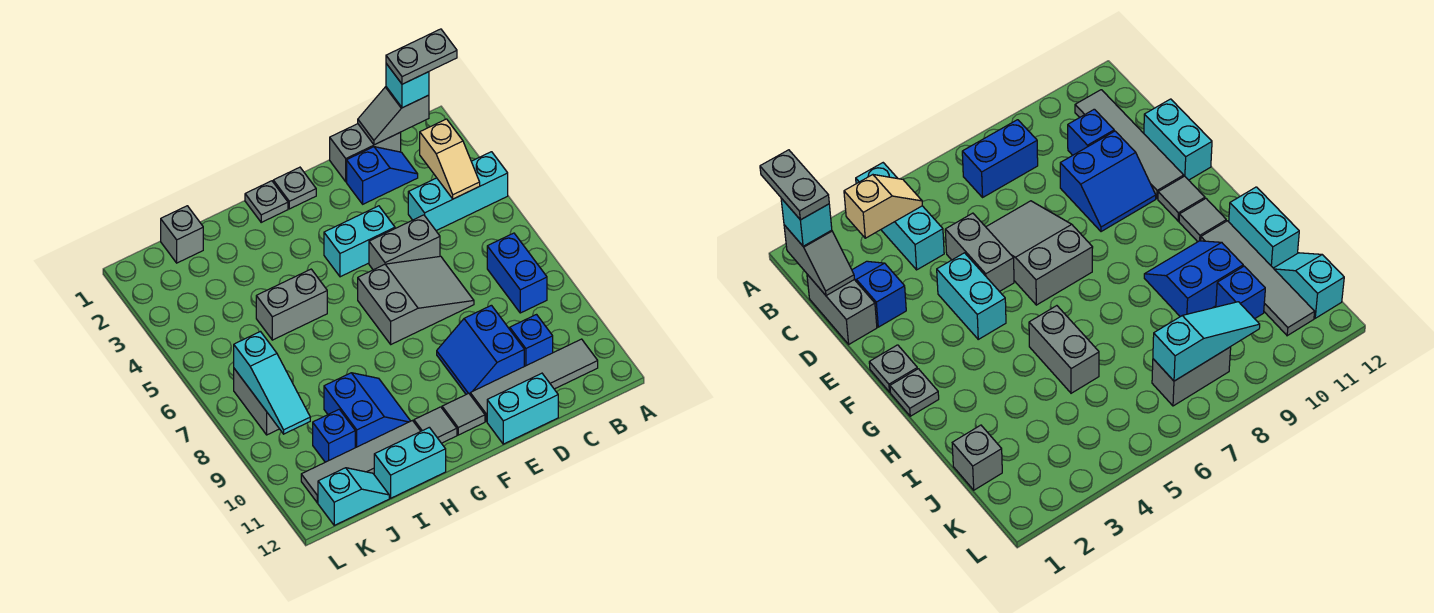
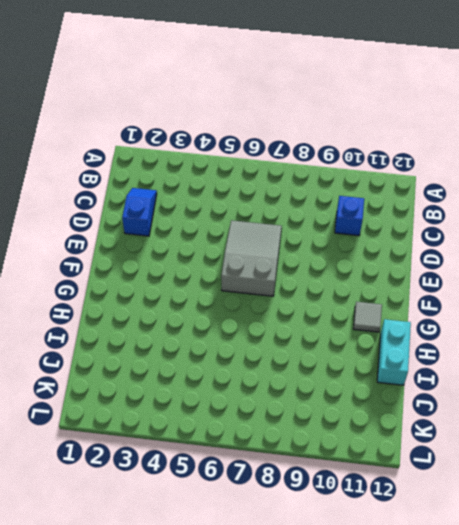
none -> cyan brick A4:C4 level 1
none -> blue brick B7:B8 level 1
none -> grey tile B11:E11 level 1

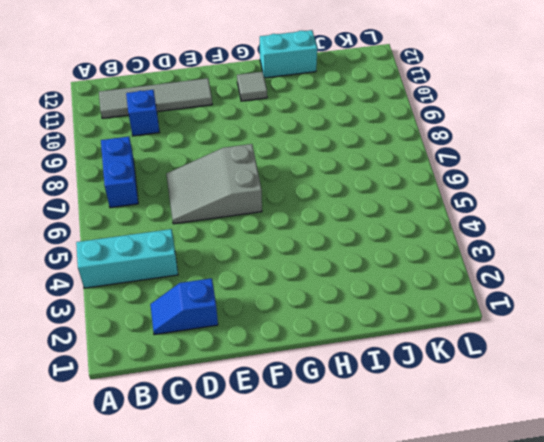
none -> grey brick C1:D1 level 1
none -> grey brick D5:E5 level 1
none -> blue slope D9:E10 level 1 top D

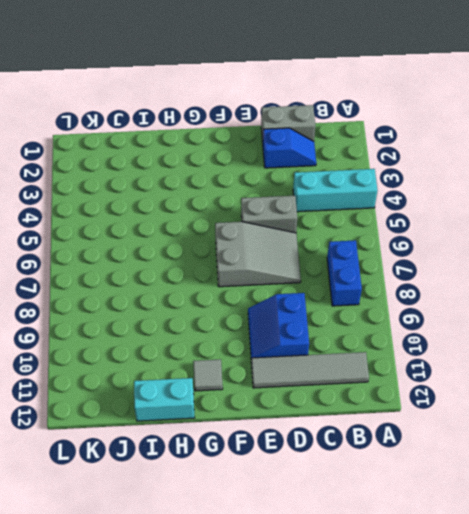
none -> blue brick C10 level 1
none -> cyan brick D12:E12 level 1
none -> cyan brick E4:F4 level 1

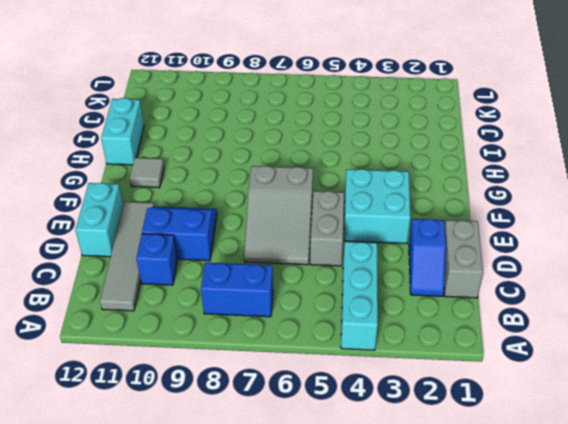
cyan brick E3:F4 level 1 -> cyan brick E4:F4 level 1
none -> grey plate F1 level 1
none -> grey tile F11 level 1
none -> grey plate G1 level 1

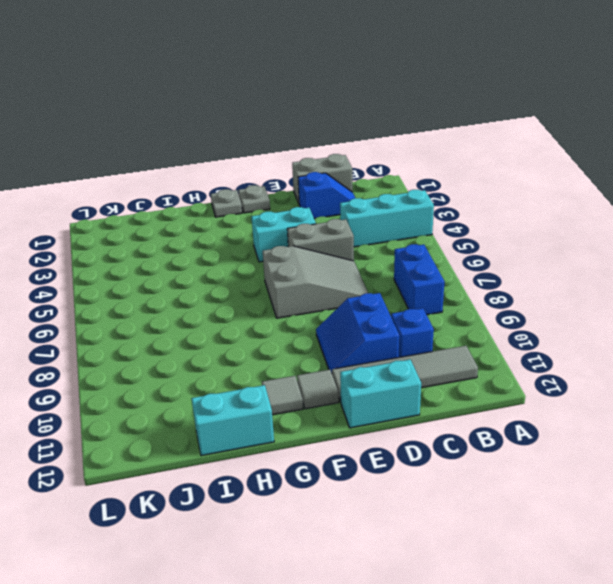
none -> grey brick H5:I5 level 1
none -> blue slope H9:I10 level 1 top I
none -> grey tile H11:K11 level 1

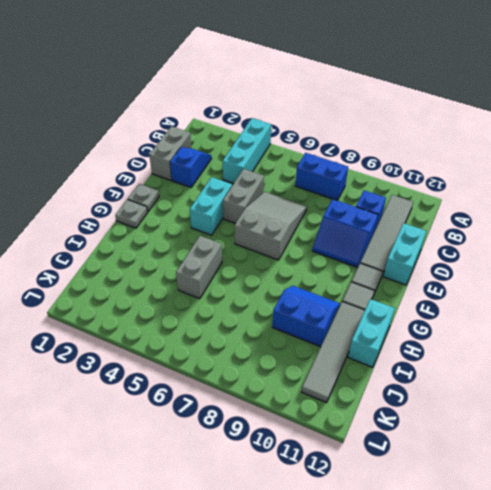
none -> grey brick J1 level 1
none -> blue brick J10 level 1
none -> cyan slope J12:K12 level 1 top K

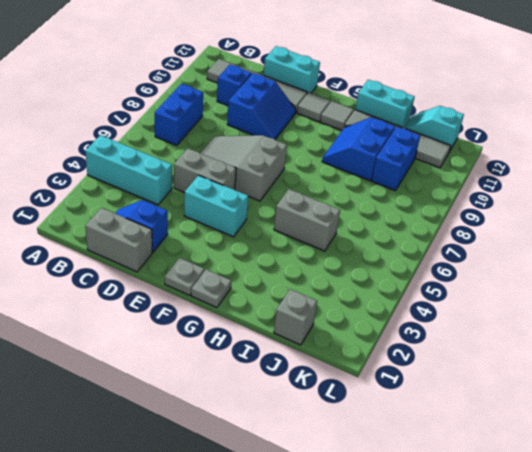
blue brick J9:J10 level 1 -> blue brick J10 level 1
none -> grey brick K7:K8 level 1
none -> grey slope B1:C1 level 2 top B
none -> tan slope B3:B4 level 2 top 3

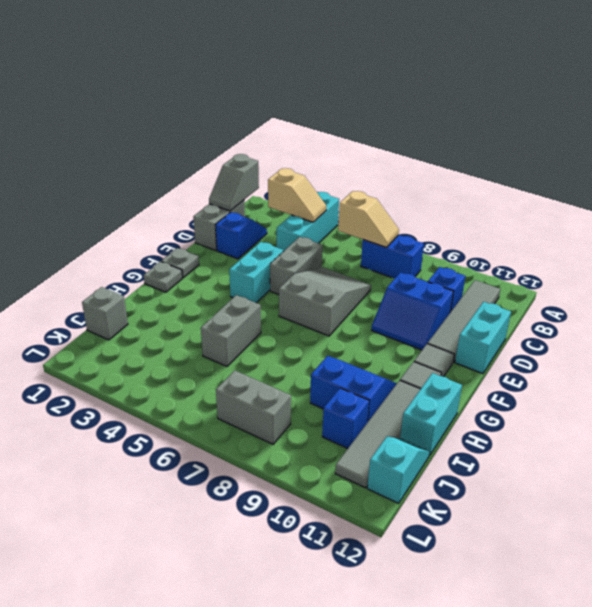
tan slope B6:B7 level 2 top 6 -> none
none -> cyan slope K7:K9 level 2 top 7
none -> cyan brick B1 level 3
none -> grey plate A1:B1 level 4

